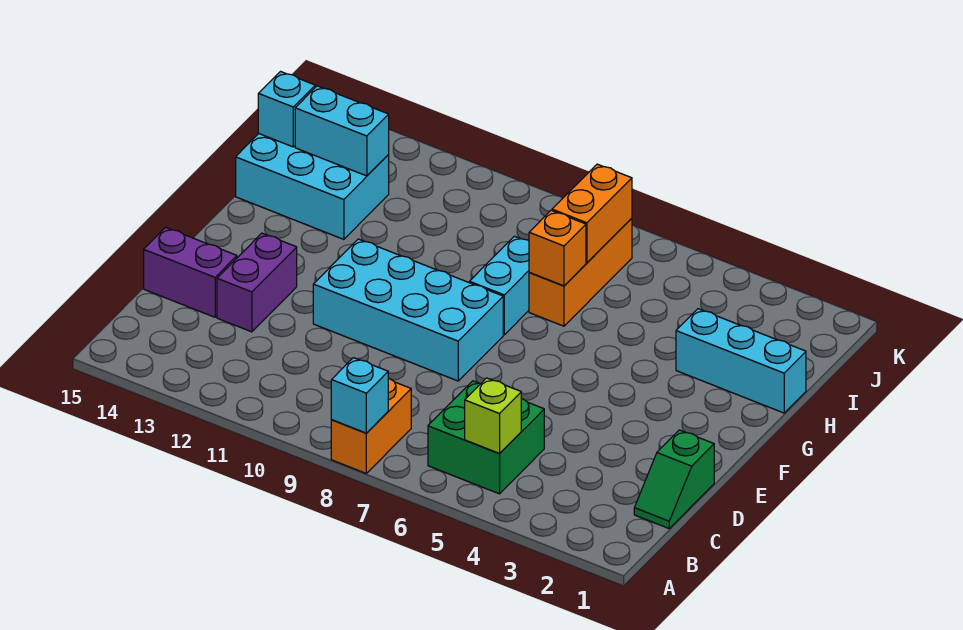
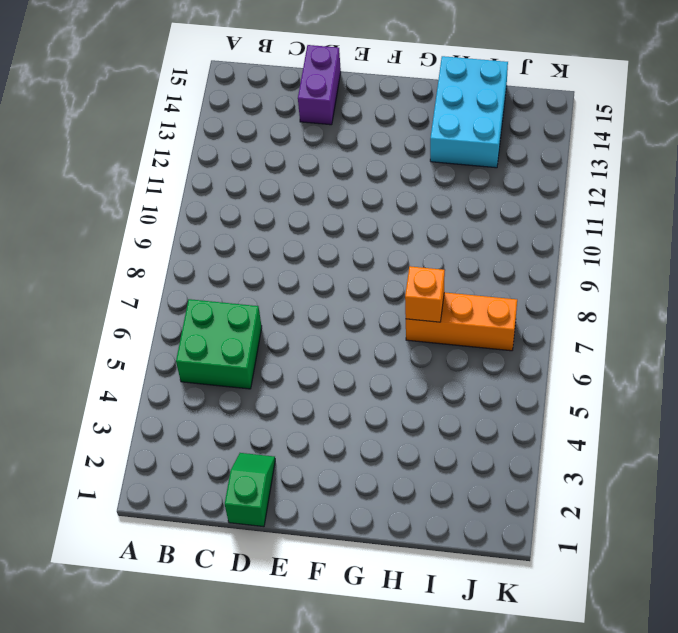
green slope D1:D2 level 1 top 1 -> green slope C1:D1 level 1 top D
none -> orange brick A8:B8 level 1
none -> purple brick D13:E13 level 1
none -> cyan brick E8:F11 level 1

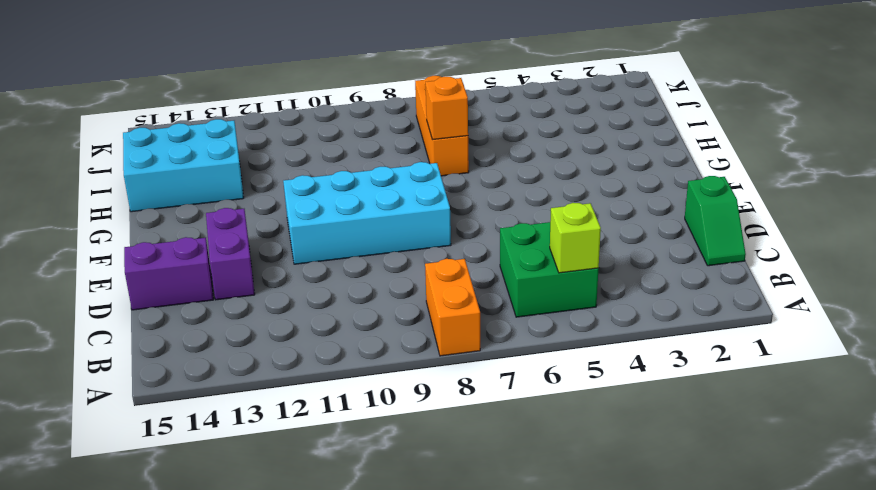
none -> cyan brick G8:H8 level 1
none -> cyan brick H1:H3 level 1
none -> cyan brick A8 level 2

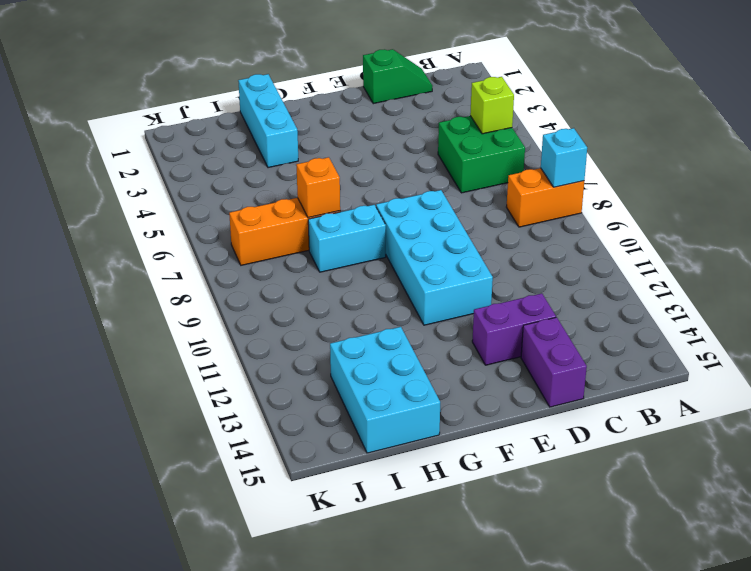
none -> orange brick I7:J7 level 2
none -> cyan brick I13:I14 level 2
none -> cyan brick I15 level 2

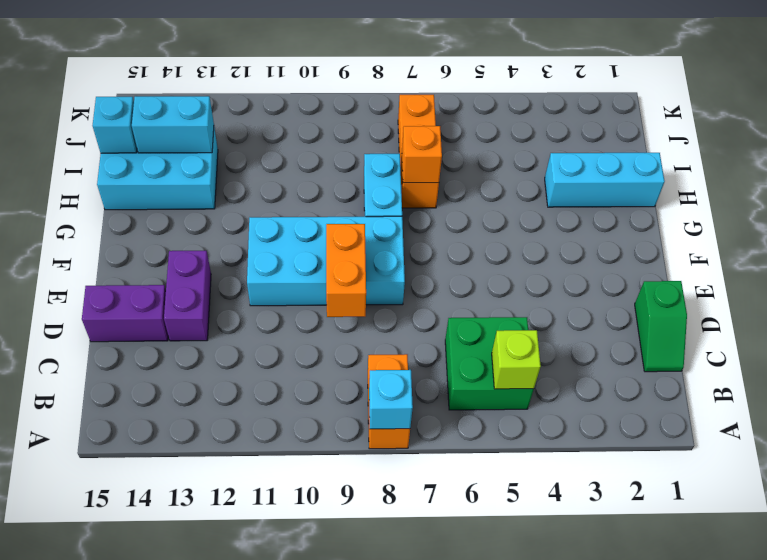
orange brick D9:E9 level 2 -> orange brick I7:J7 level 2

